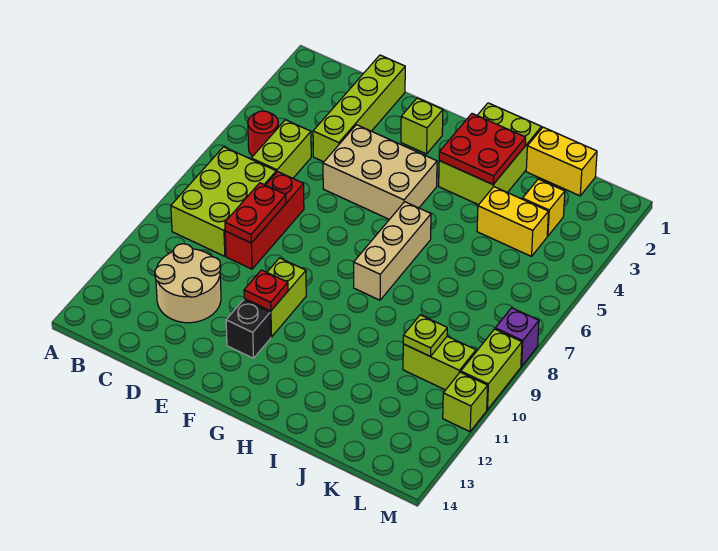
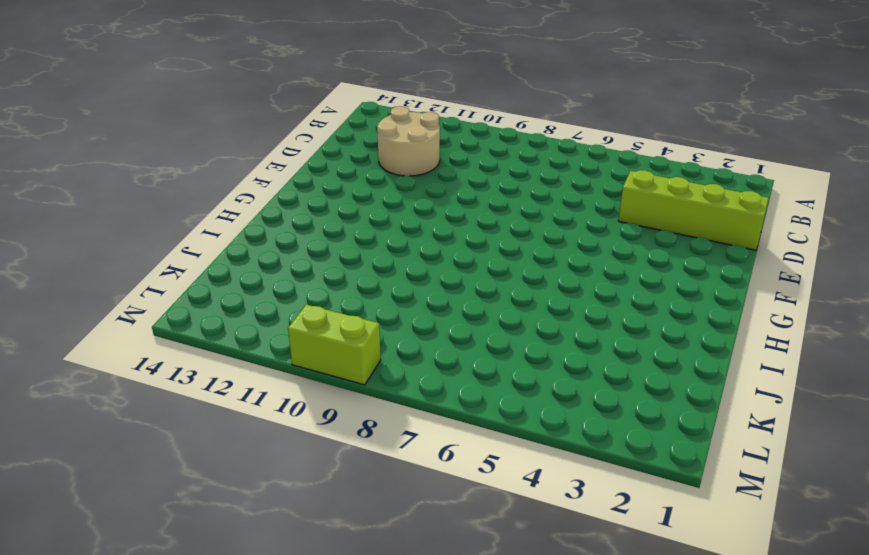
none -> red round brick B5 level 1
none -> lime brick B7:C9 level 1
none -> lime brick C5:C6 level 1

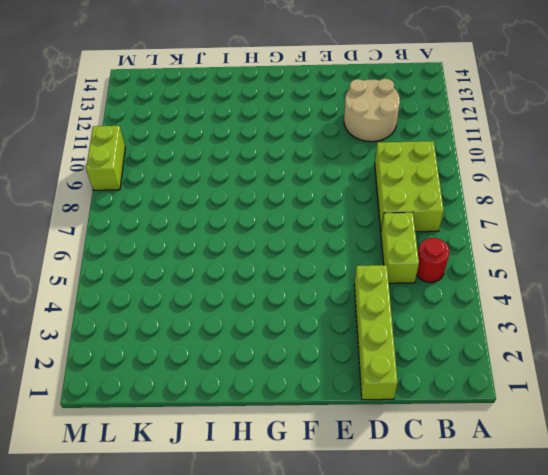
none -> red brick D7:D9 level 1
none -> tan brick E4:G5 level 1
none -> lime brick F2 level 1

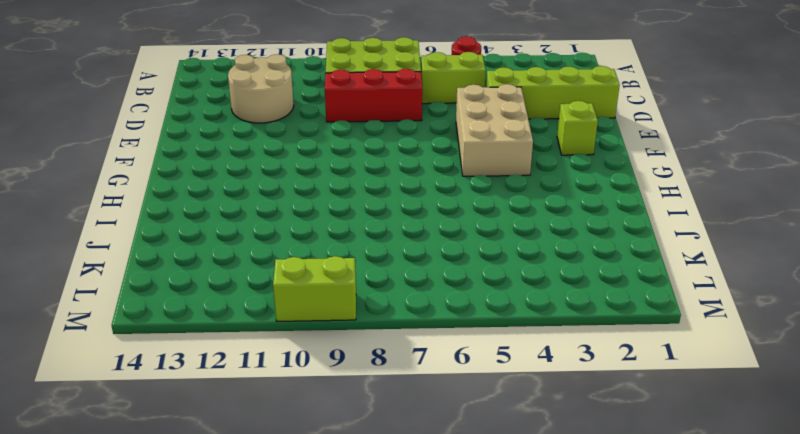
none -> lime brick F10:F11 level 1
none -> black brick F12 level 1
none -> lime brick H1:I3 level 1

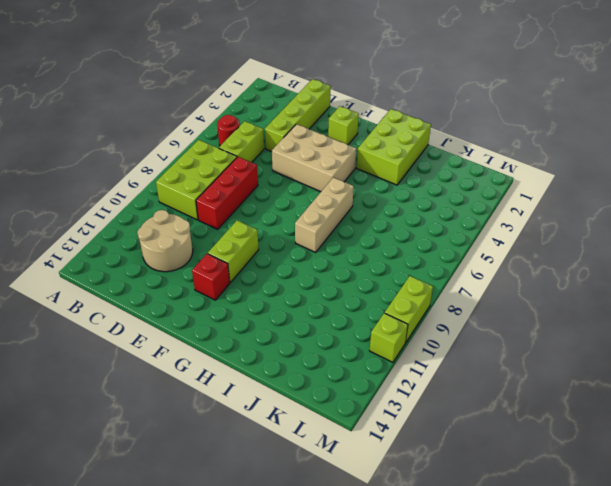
red brick F12 level 1 -> black brick F12 level 1
none -> yellow brick J1:K1 level 1
none -> yellow brick J4:K4 level 1
none -> yellow brick K3 level 1

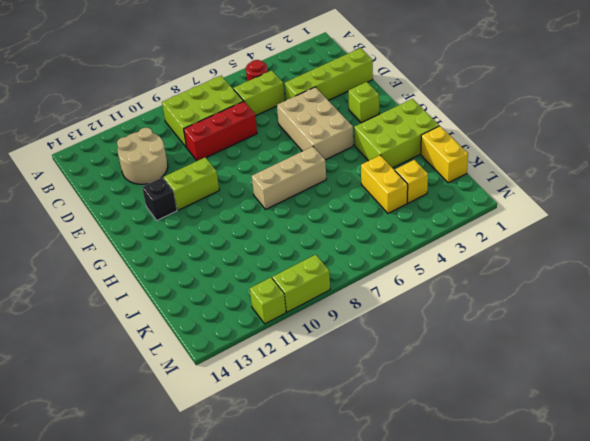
none -> lime brick K10:L10 level 1
none -> purple brick M8 level 1
none -> red plate D8:D9 level 2

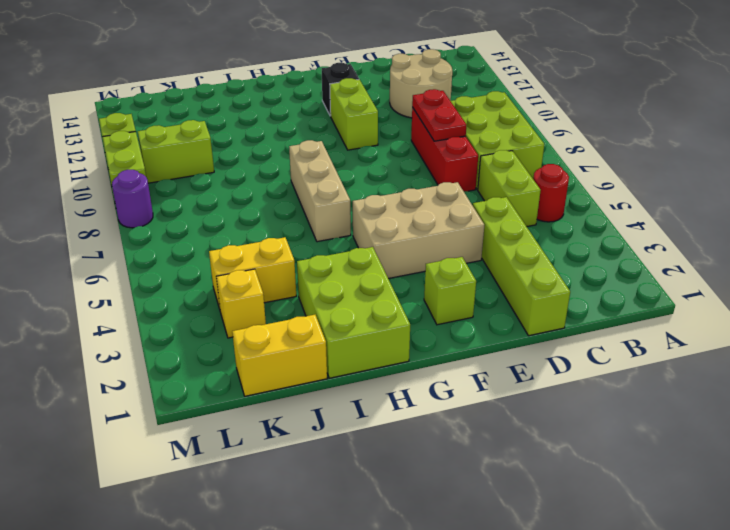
purple round brick M8 level 1 -> purple brick M8 level 1
none -> red plate F11 level 2
none -> red plate H2:I3 level 2
none -> lime plate K10 level 2

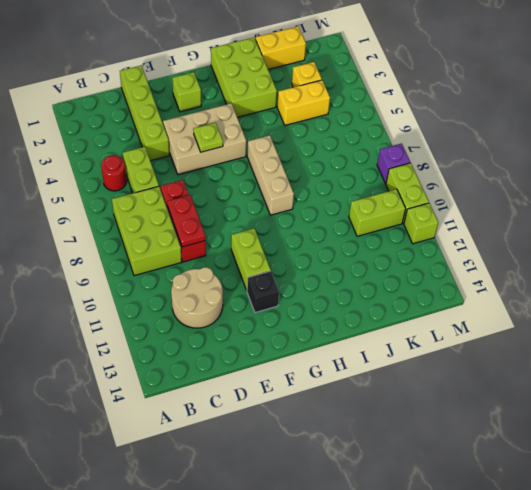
lime plate F5 level 2 -> lime plate K10 level 2
none -> red plate F11 level 2
none -> red plate H2:I3 level 2

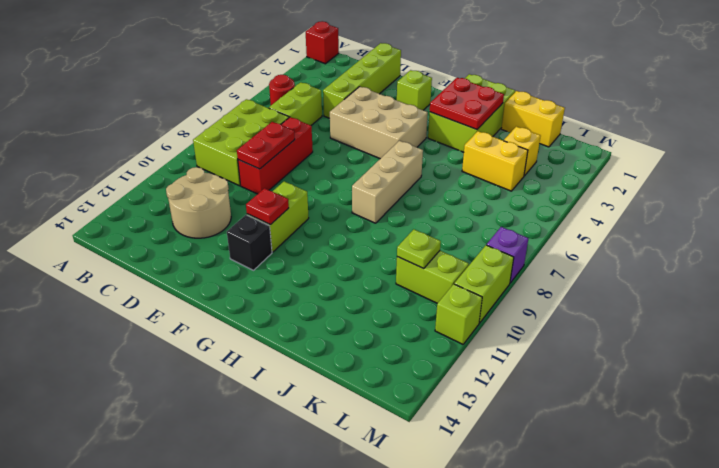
red brick A1 level 1 -> none

